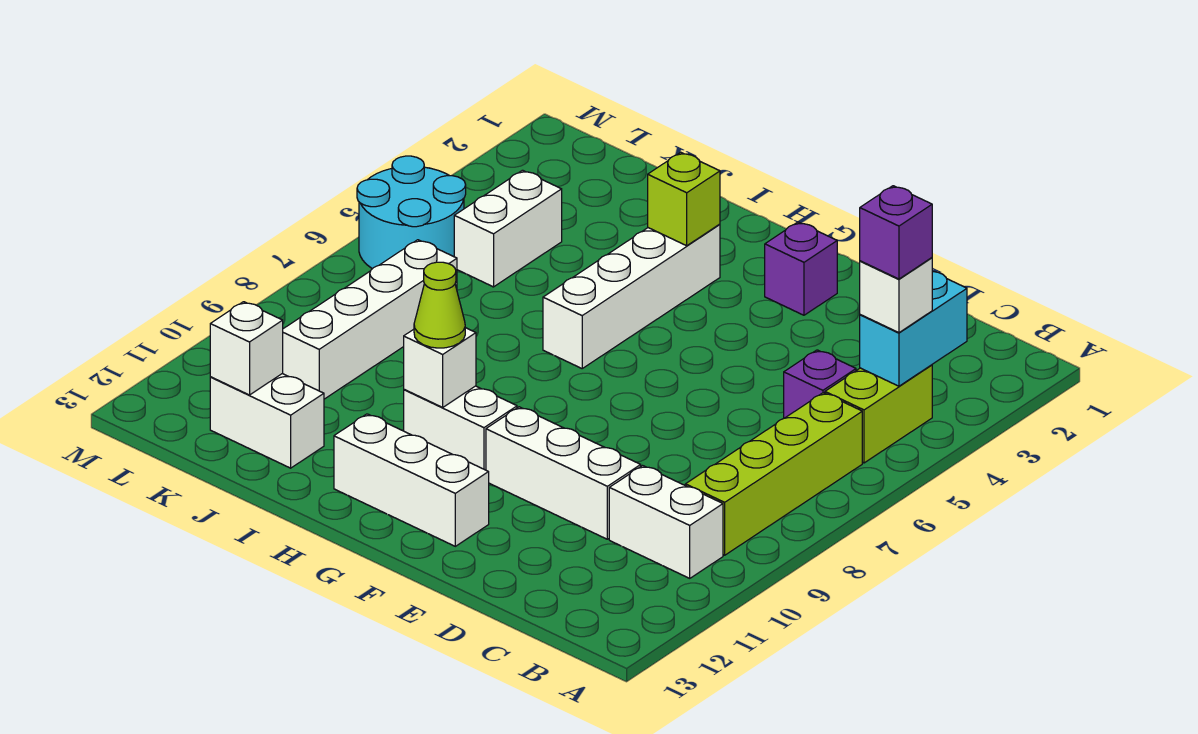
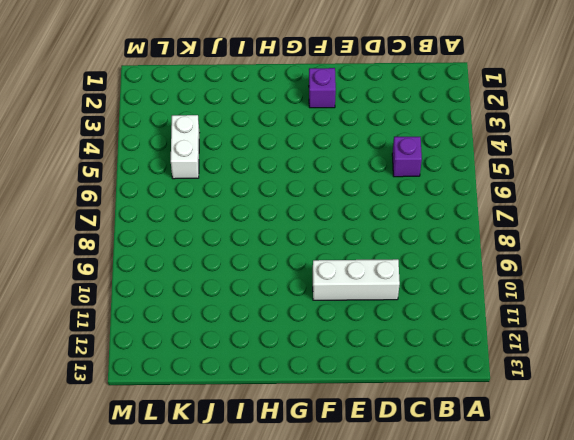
none -> lime brick B4:B5 level 1
none -> lime brick B6:B9 level 1
none -> white brick B10:C10 level 1

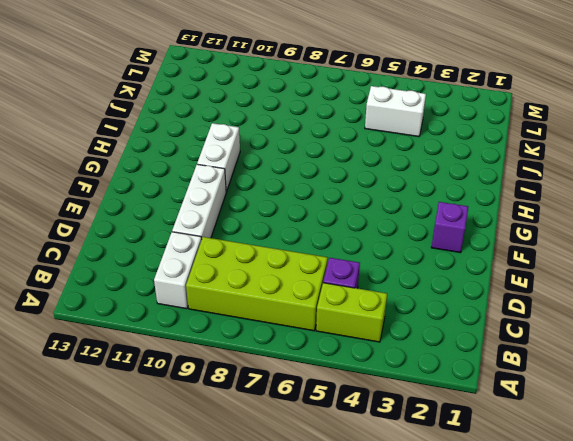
lime brick B6:C9 level 1 -> lime brick B6:B9 level 1
none -> white brick F12:H12 level 1
none -> white brick H3:H6 level 1
none -> white brick J12:K12 level 1

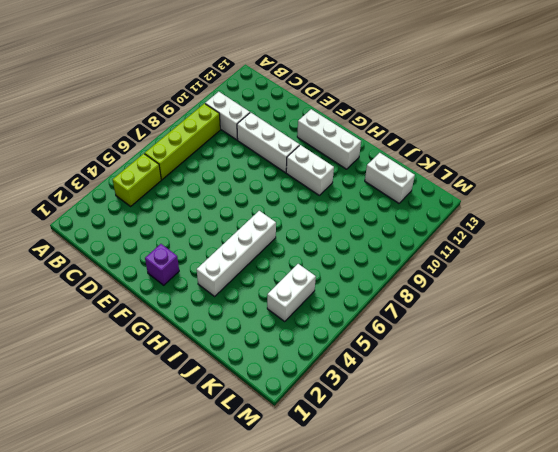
none -> purple brick C5 level 1
none -> white brick K7:K10 level 1
none -> cyan round brick L5:M6 level 1

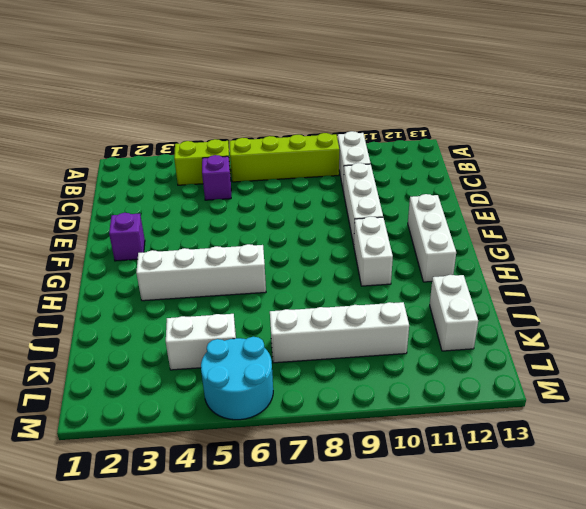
none -> cyan brick B3:B4 level 2
none -> lime brick H3 level 2
none -> white brick H10 level 2

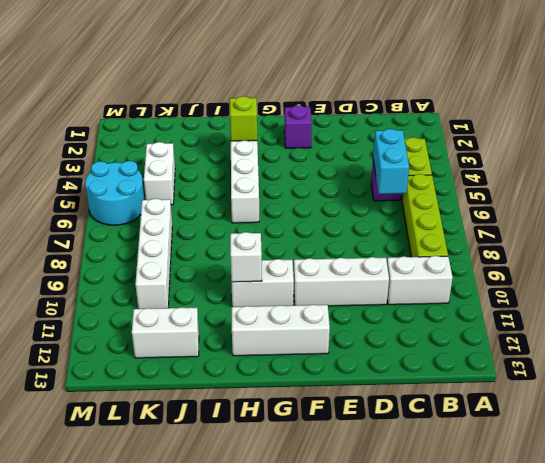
cyan brick C5:C6 level 2 -> cyan brick B3:B4 level 2
none -> white brick K12 level 2
none -> white brick B4 level 3
none -> lime cone H10 level 3

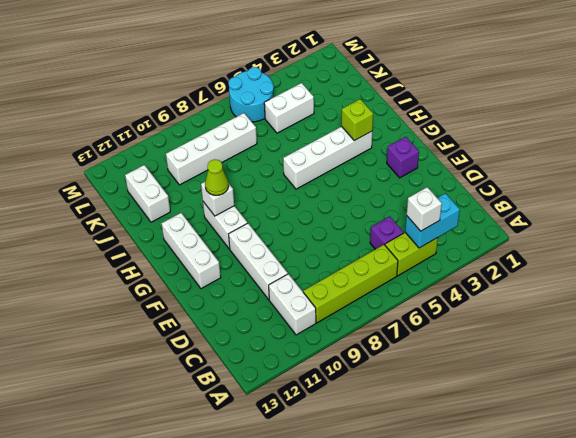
none -> white brick K12 level 2
none -> purple brick B4 level 4

